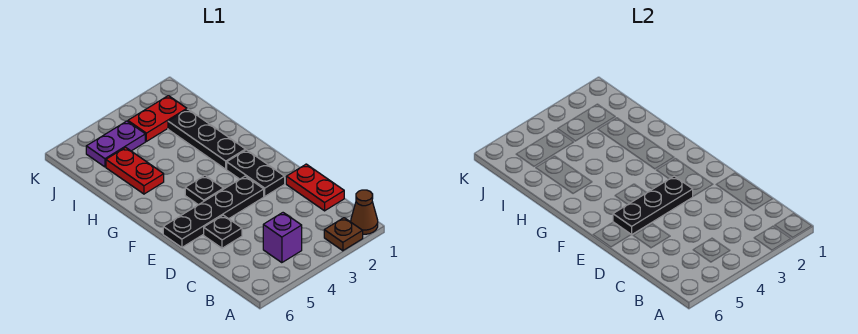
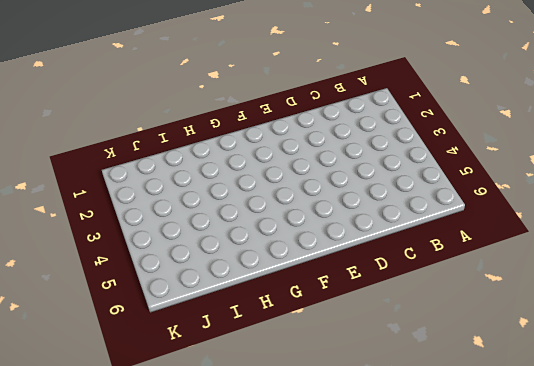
none -> brown cone A1 level 1
none -> brown plate A2 level 1
none -> purple brick B4 level 1

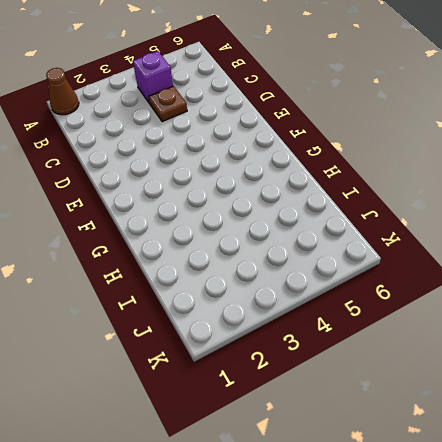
brown plate C4 level 1 -> brown plate A2 level 1
none -> red plate C1:D1 level 1
none -> black plate D5 level 1
none -> black plate E2:F2 level 1

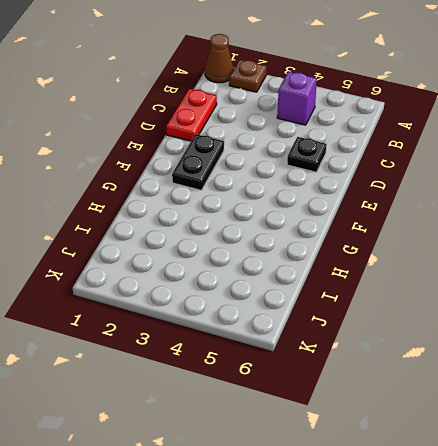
none -> black plate E3:E6 level 1
none -> black plate F4 level 1
none -> black plate G2:I2 level 1

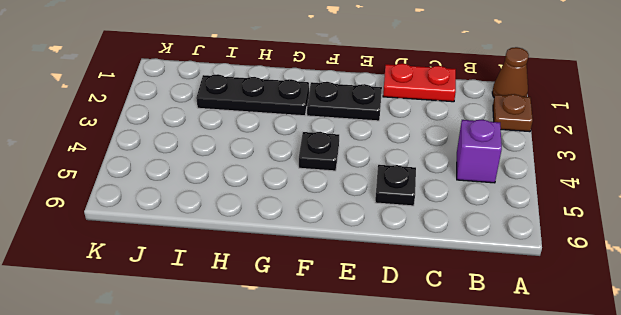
none -> black plate E3:E6 level 1
none -> red plate H5:I5 level 1
none -> red plate J2:J3 level 1

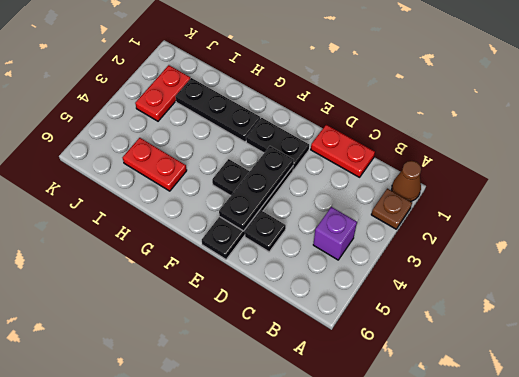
none -> purple plate J4:J5 level 1

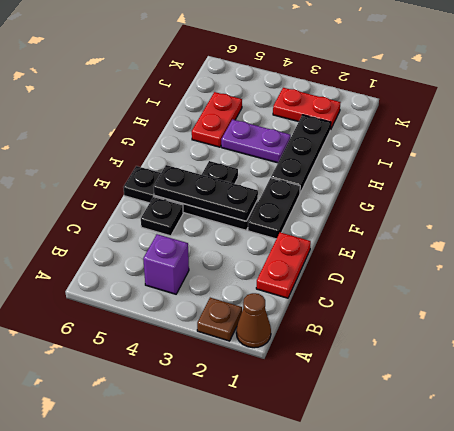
purple plate H3:H4 level 1 -> purple plate J4:J5 level 1

